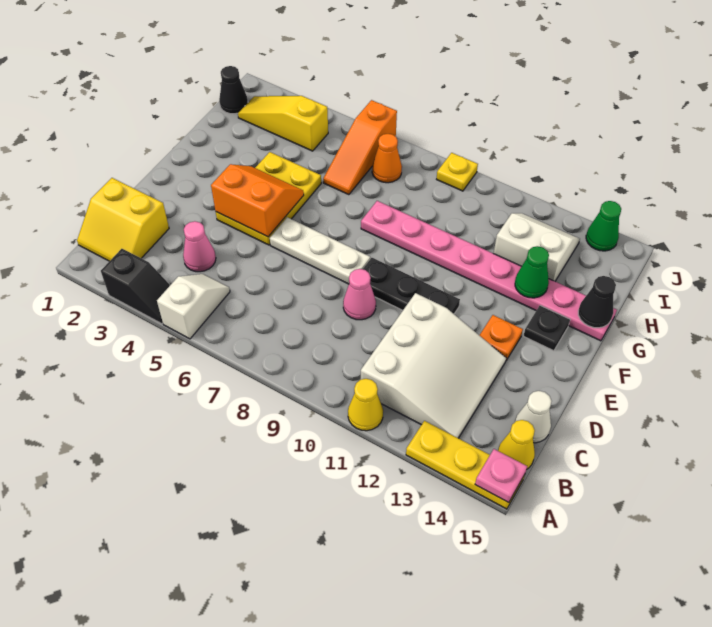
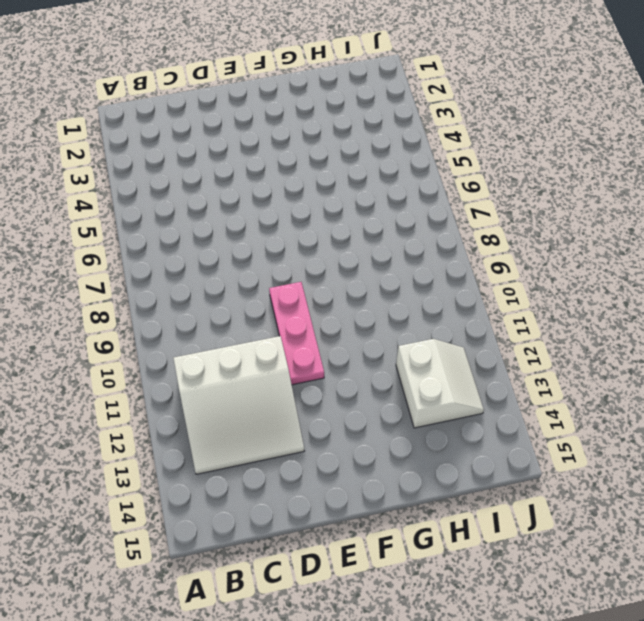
pink plate E9:E11 level 1 -> black plate E9:E11 level 1
none -> black slope A3:A4 level 1 top 3
none -> white slope A5:B5 level 1 top A
none -> yellow cone A11 level 1

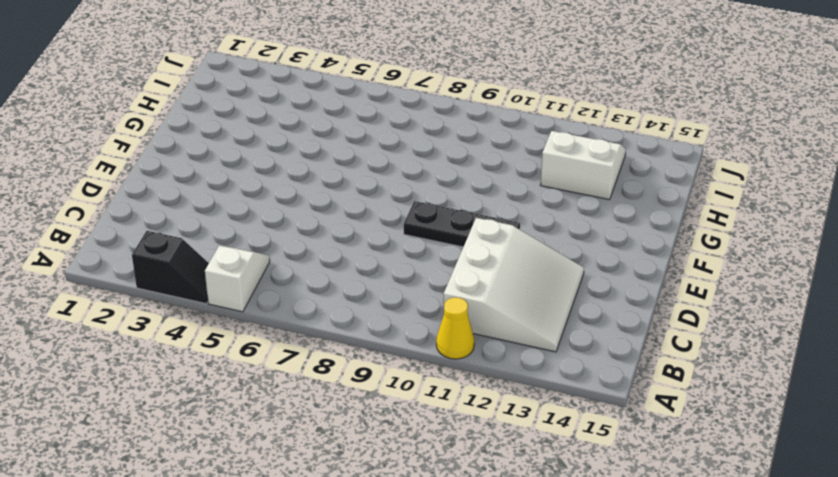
none -> yellow plate A13:A15 level 1
none -> yellow slope B1:C2 level 1 top C
none -> yellow cone B15 level 1

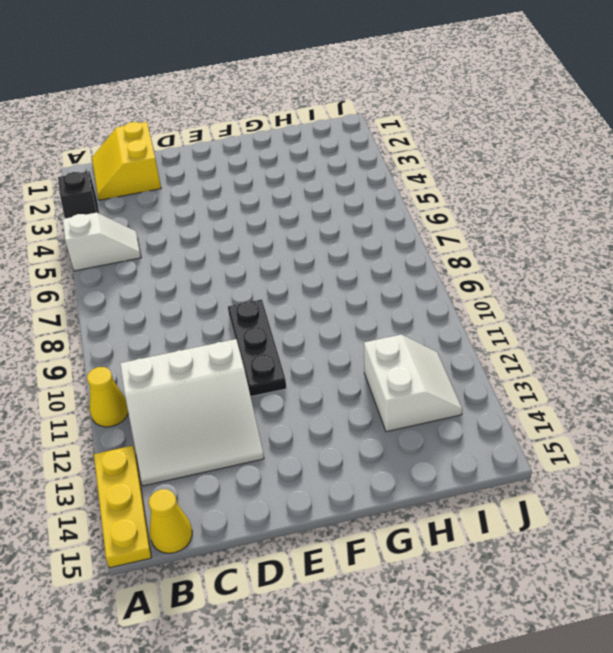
none -> pink cone C4 level 1
none -> white cone C15 level 1
none -> pink cone D9 level 1

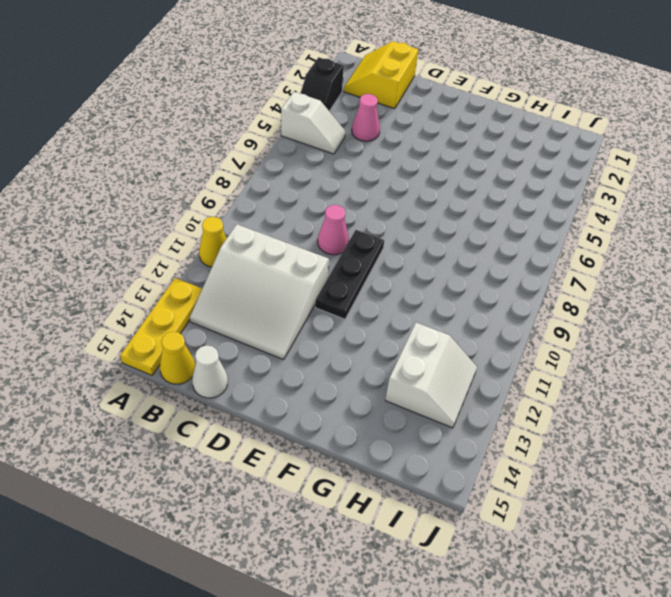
none -> yellow plate E4:G5 level 1
none -> white plate E6:E8 level 1
none -> orange plate E13 level 1

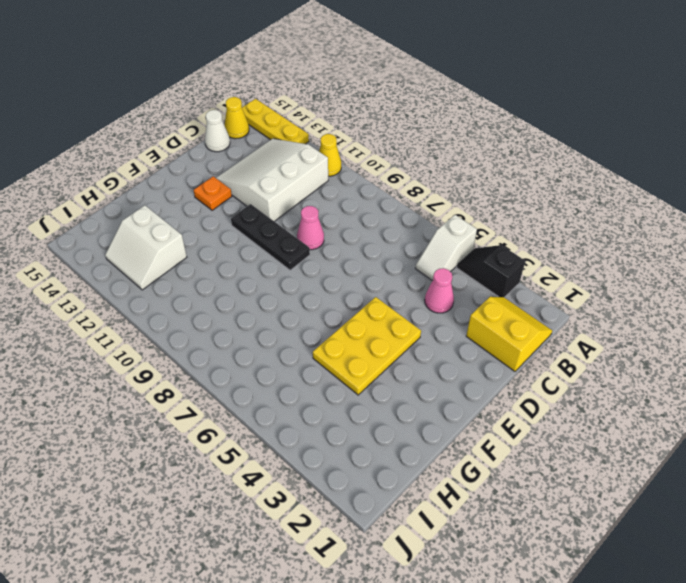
none -> white plate E6:E8 level 1
none -> black plate F14 level 1
none -> pink plate G8:G15 level 1

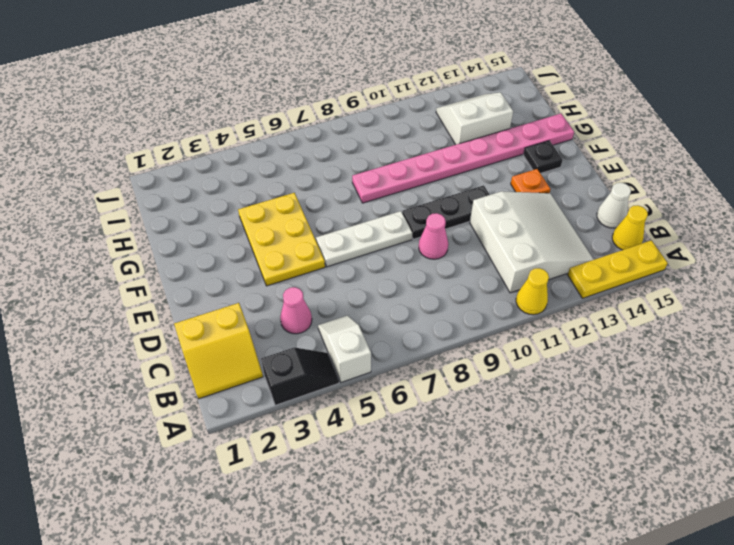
none -> orange slope H6:J6 level 1 top J
none -> black cone I1 level 1
none -> yellow slope I2:I4 level 1 top 4

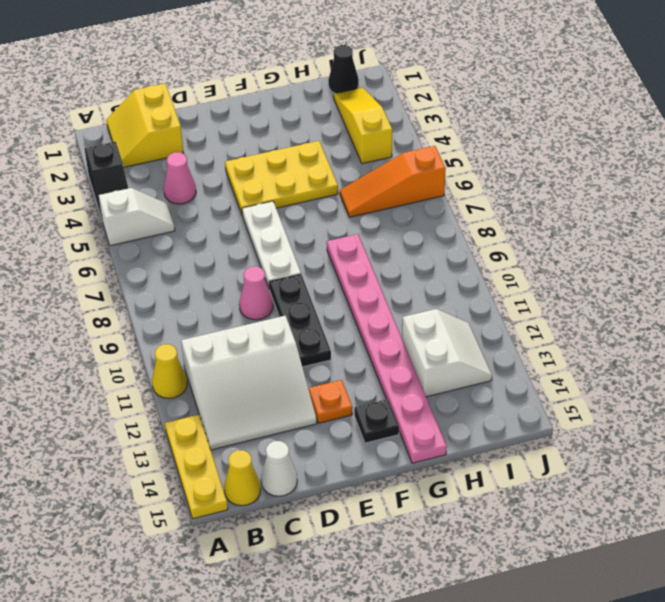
none -> orange cone I7 level 1
none -> yellow plate J9 level 1
none -> green cone J14 level 1

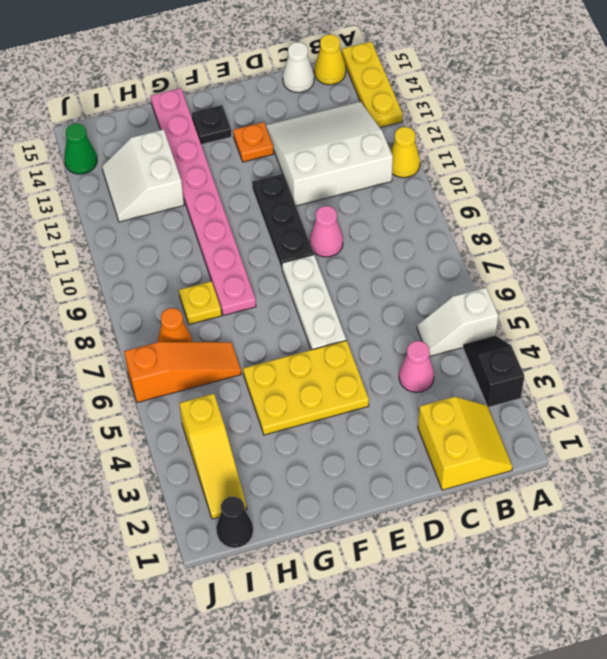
yellow plate H8 level 1 -> yellow plate J9 level 1
none -> pink plate A15 level 2
none -> orange slope E4:F5 level 2 top E
none -> green cone G13 level 2

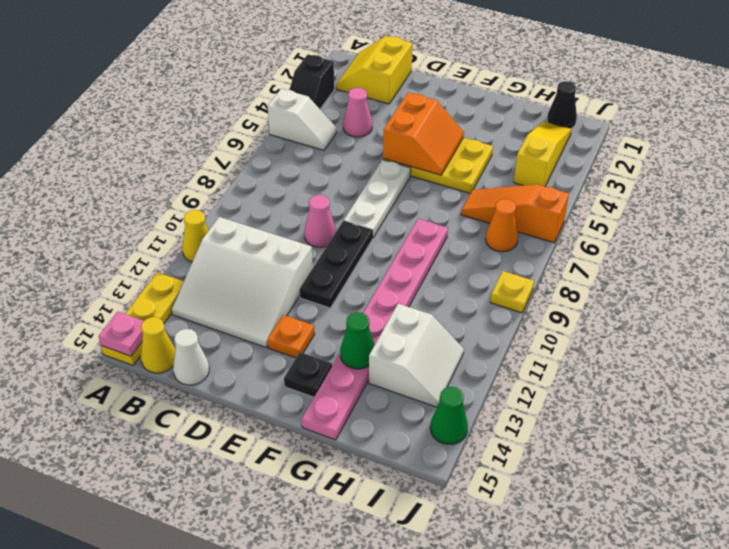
none -> black cone G15 level 2

